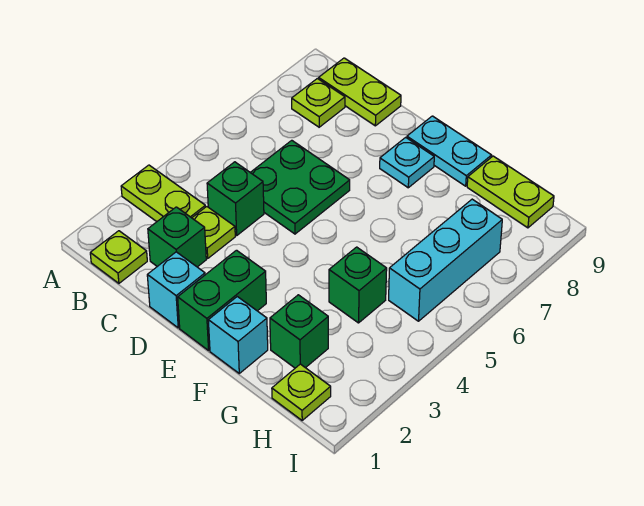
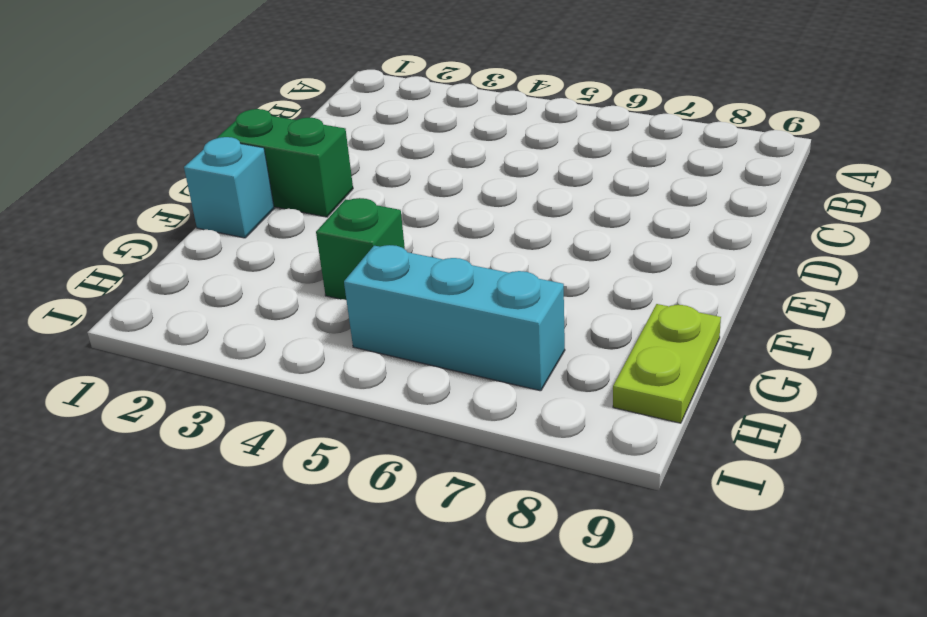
none -> lime plate A3:B3 level 1
none -> lime plate B1 level 1
none -> lime plate B8 level 1

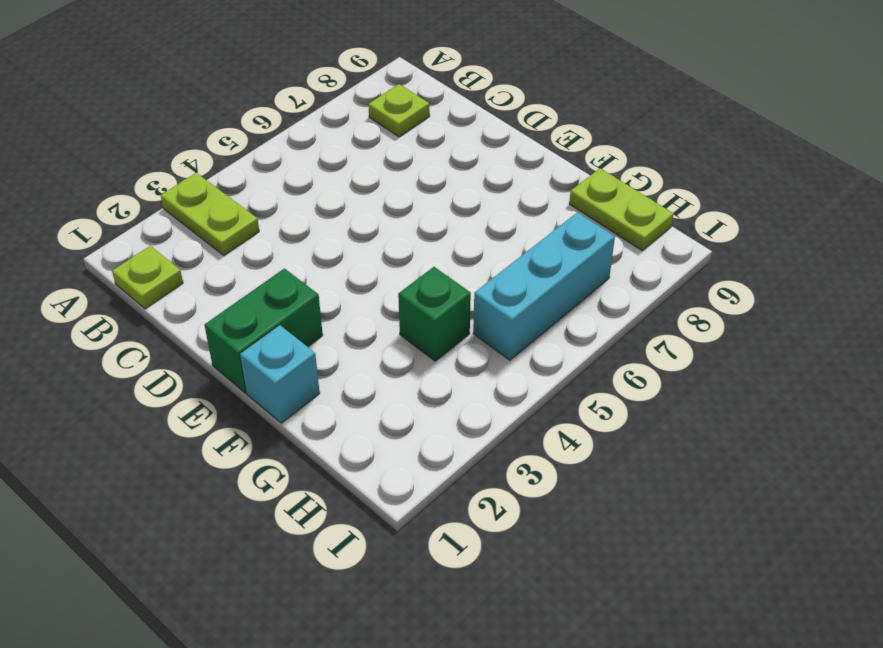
none -> lime plate B9:C9 level 1
none -> green brick C2 level 1
none -> lime plate C3 level 1

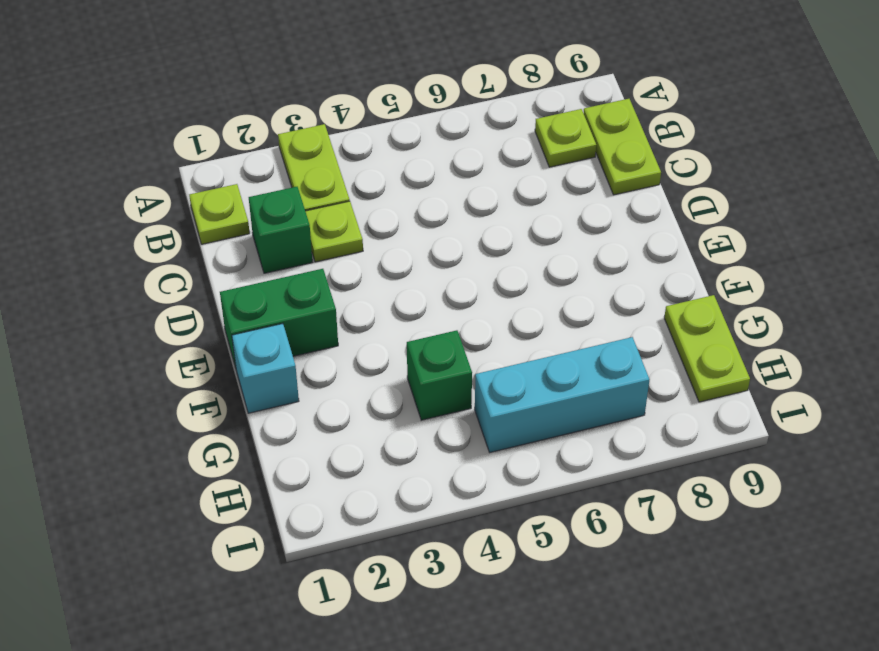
none -> green brick C4 level 1
none -> green plate C5:D6 level 1
none -> cyan brick D1 level 1

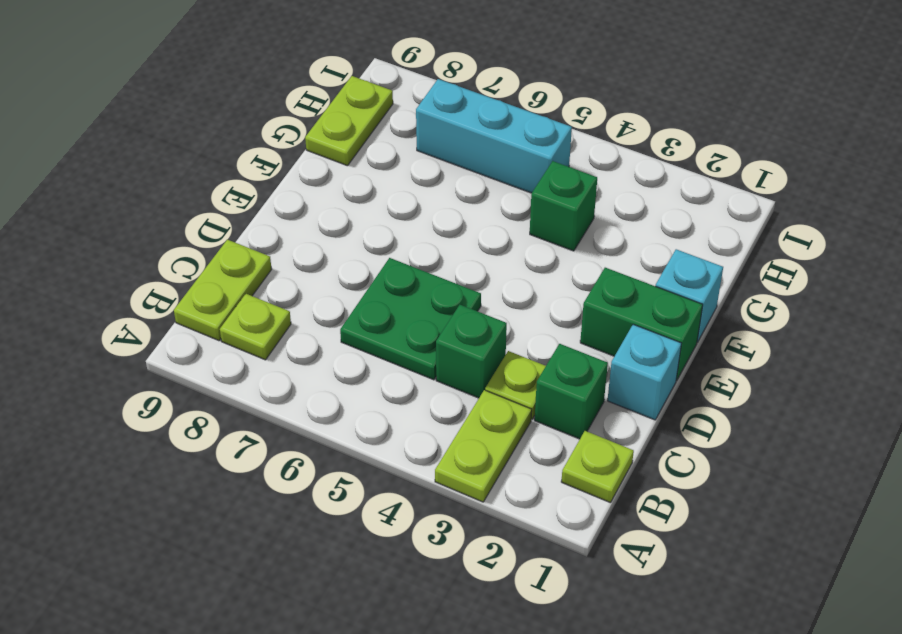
none -> cyan plate E8 level 1
none -> cyan plate E9:F9 level 1
none -> green brick G2 level 1

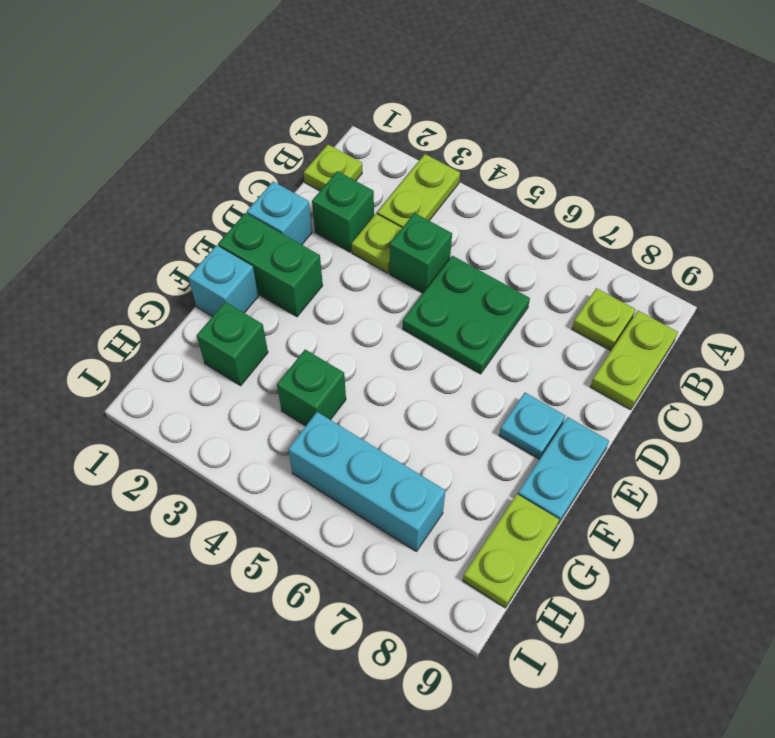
none -> lime plate H1 level 1

